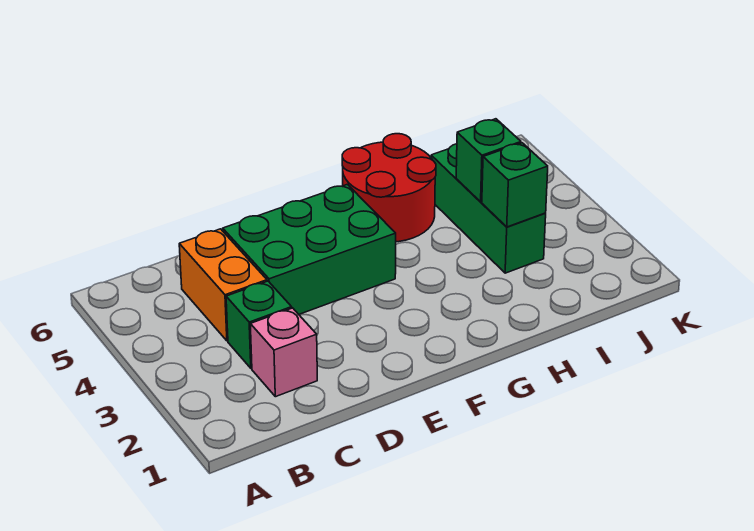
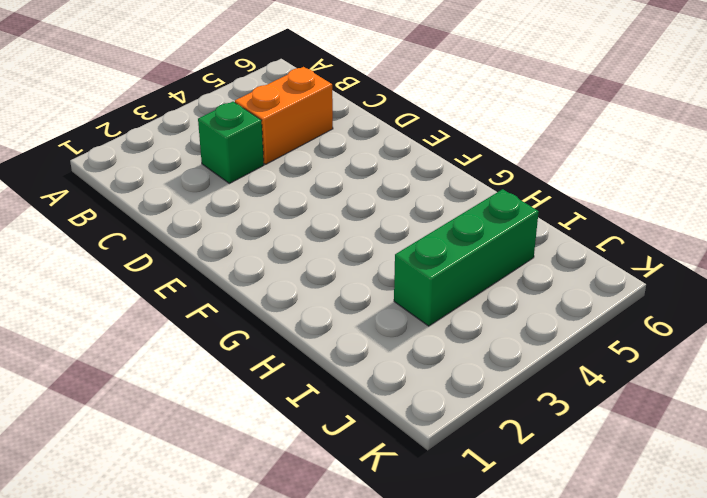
none -> pink brick C2 level 1
none -> green brick D4:F5 level 1

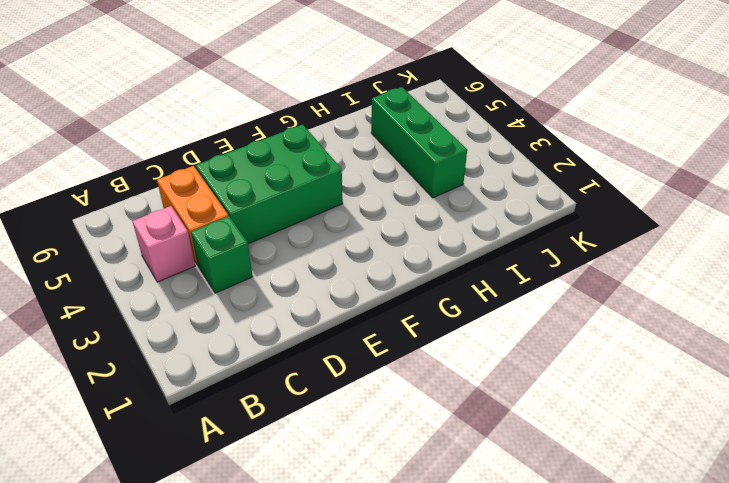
pink brick B4 level 1 -> pink brick C2 level 1
none -> red round brick G5:H6 level 1
none -> green brick I3 level 2

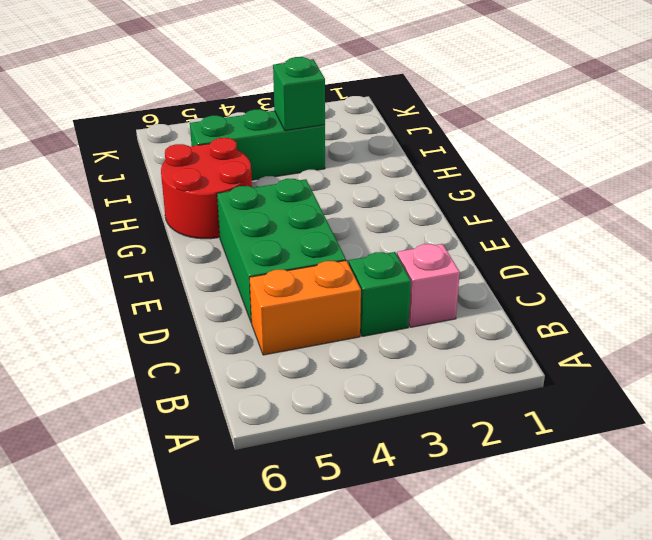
none -> green brick I4 level 2

